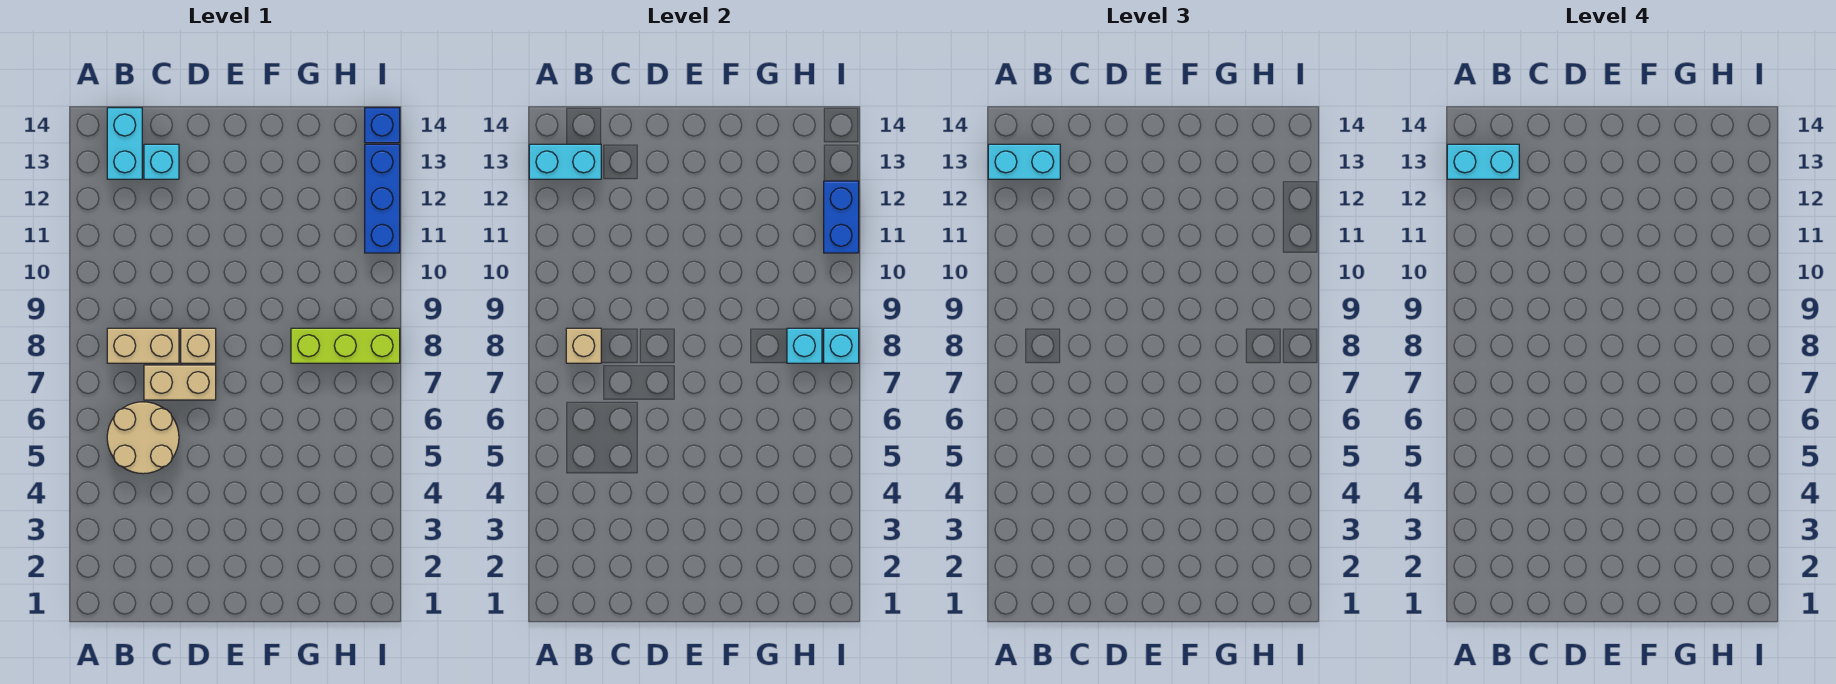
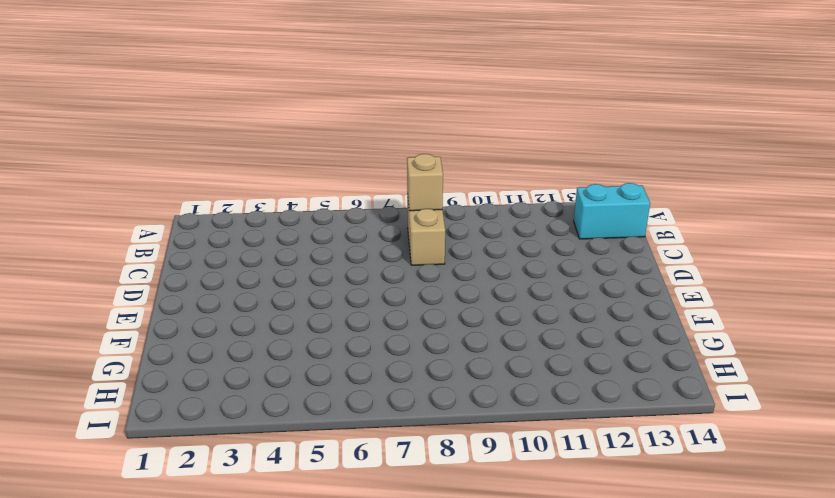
none -> tan round brick B5:C6 level 1
none -> tan brick C7:D7 level 1
none -> cyan brick C13 level 1

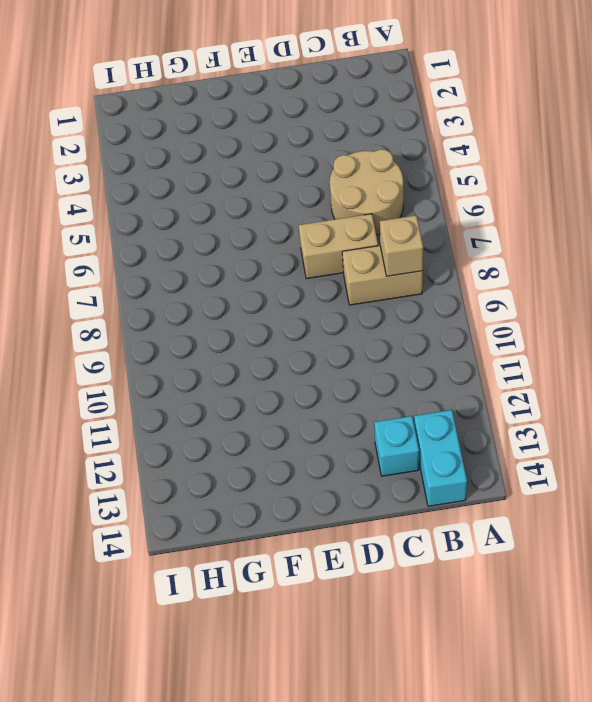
none -> tan brick D8 level 1
none -> lime brick G8:I8 level 1
none -> blue brick I11:I13 level 1

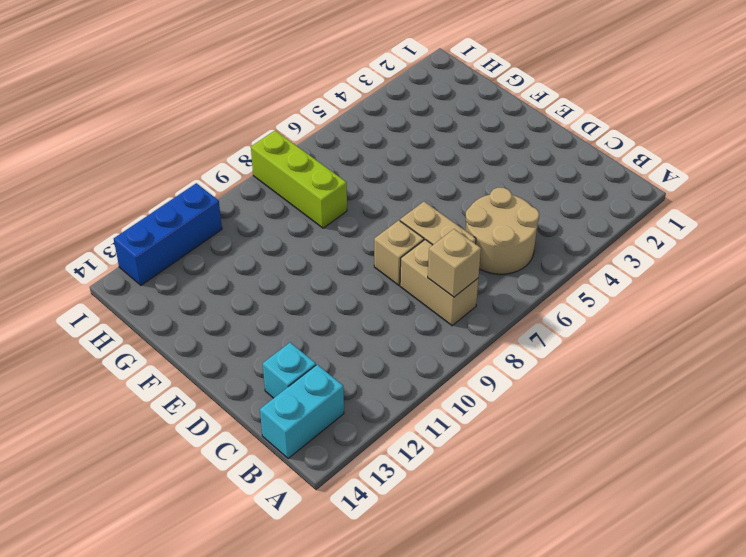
none -> blue brick I14 level 1
none -> cyan brick A13:B13 level 2
none -> cyan brick H8 level 2

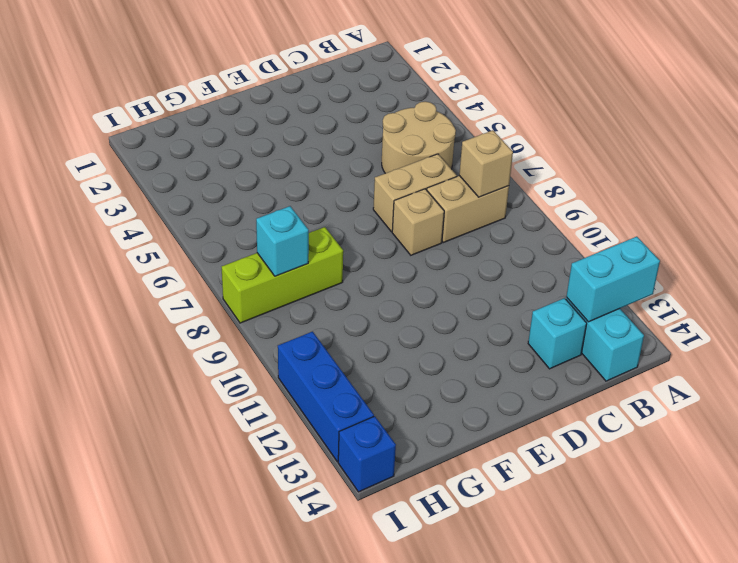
none -> cyan brick I8 level 2
none -> blue brick I11:I12 level 2
none -> cyan brick A13:B13 level 3

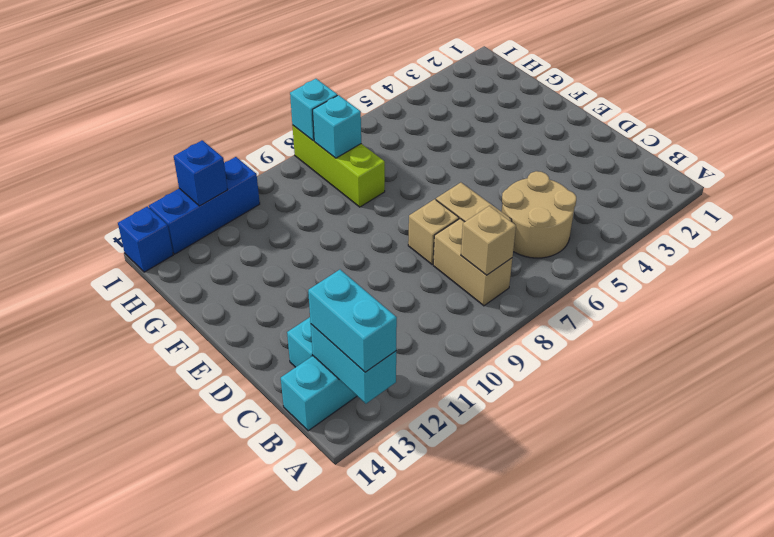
blue brick I12 level 2 -> blue brick I11:I12 level 2
none -> cyan brick A13:B13 level 4

